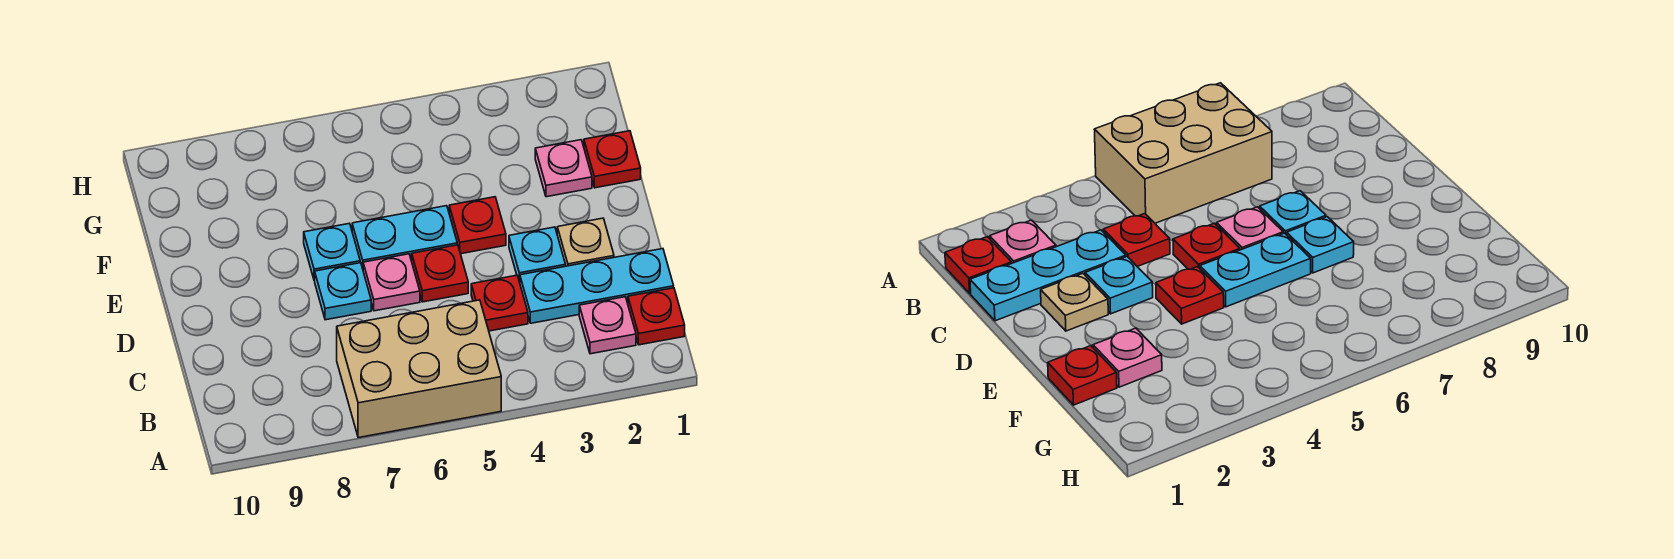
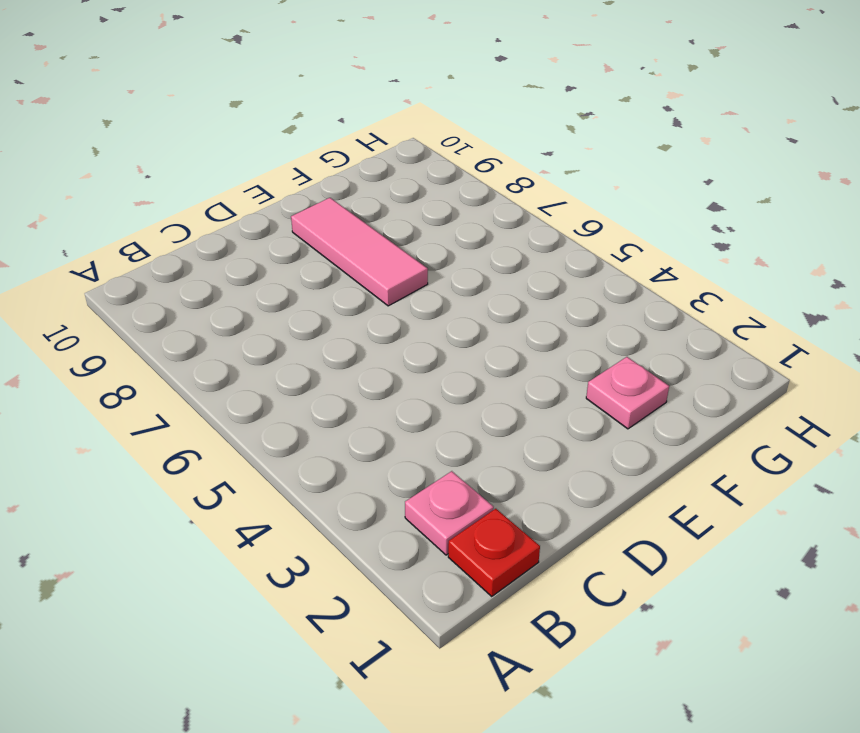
pink tile E7:E9 level 1 -> cyan plate E7 level 1
none -> tan brick A5:B7 level 1
none -> cyan plate C1:C3 level 1
none -> red plate C4 level 1

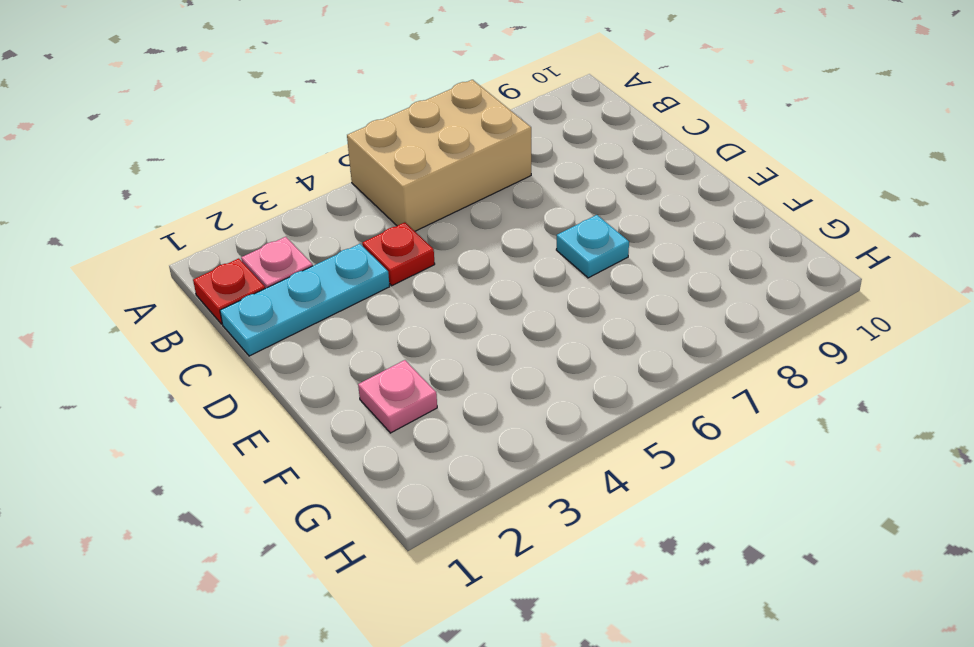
none -> tan plate D2 level 1
none -> cyan plate D3 level 1
none -> red plate D5 level 1

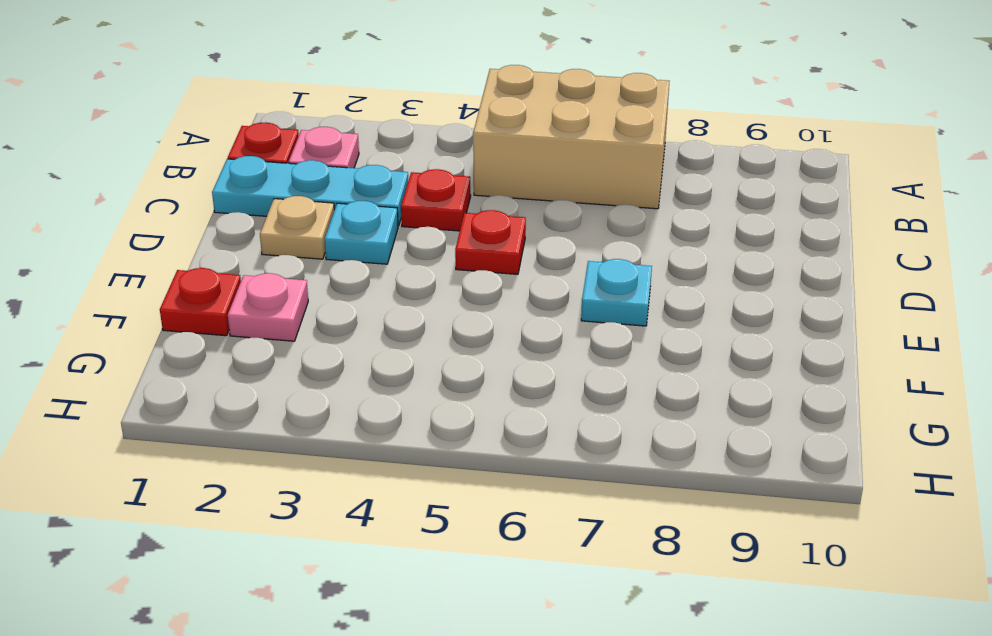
none -> pink plate D6 level 1
none -> cyan plate D7 level 1
none -> red plate E4 level 1

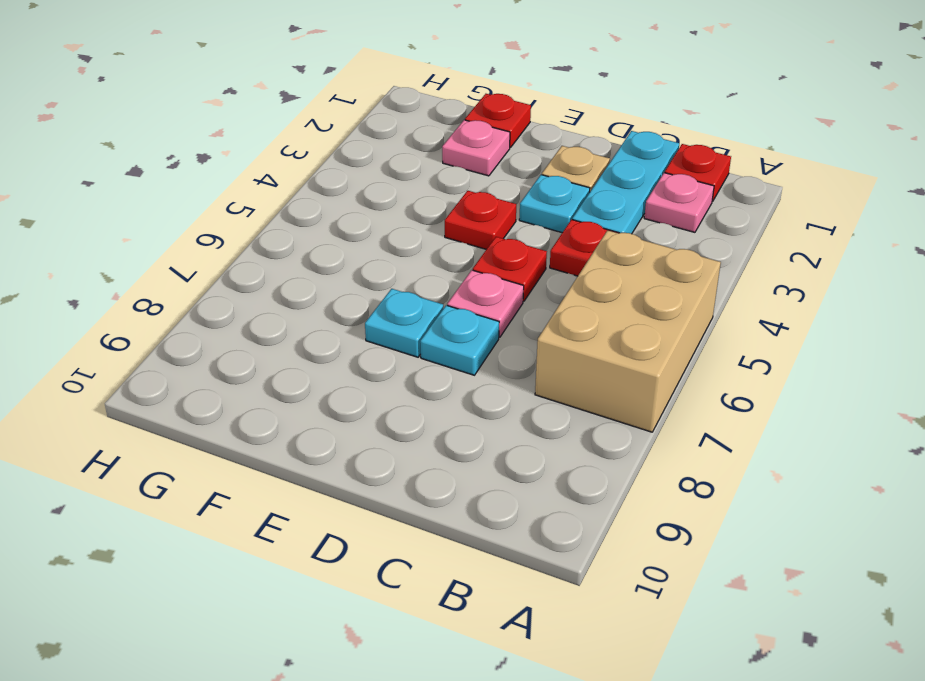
none -> cyan plate E5:E6 level 1

